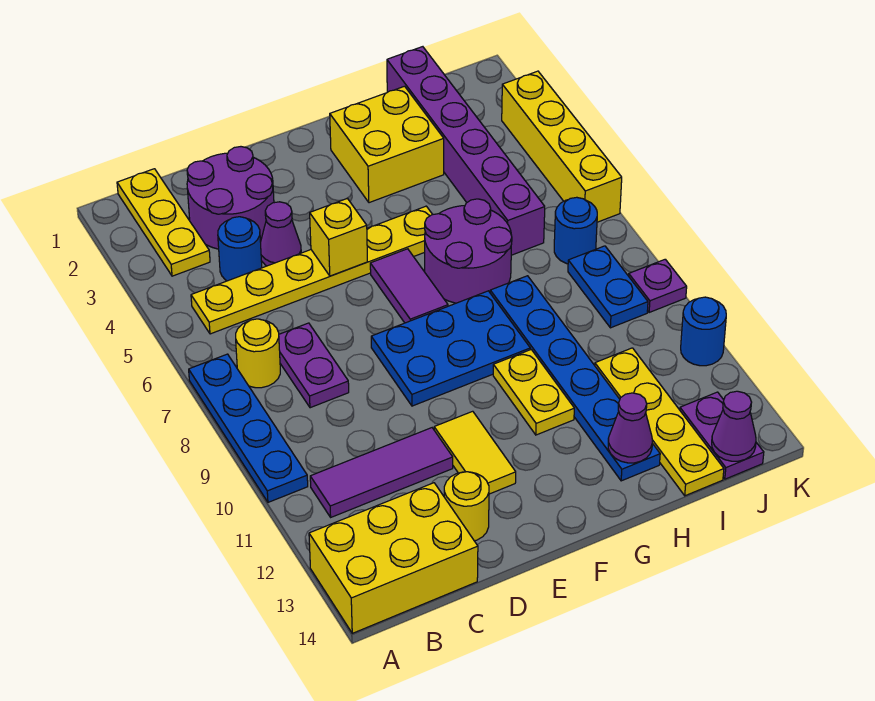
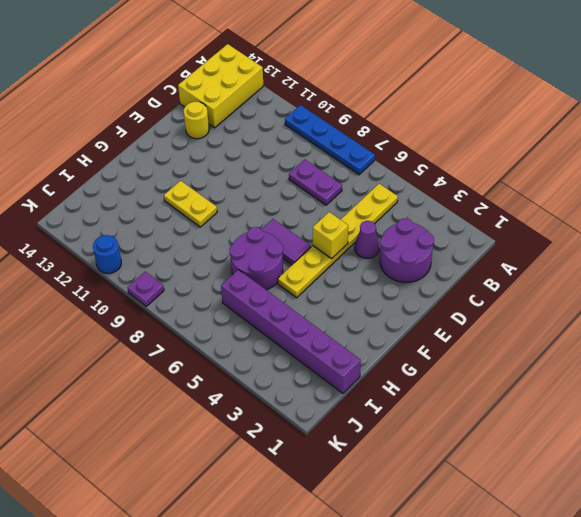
none -> yellow plate B1:B3 level 1
none -> yellow round brick B7 level 1
none -> purple tile B11:D11 level 1

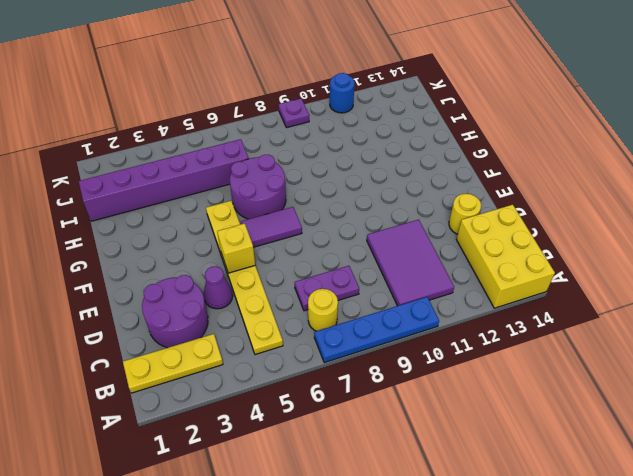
purple tile B10:D11 level 1 -> purple tile B11:D11 level 1
none -> blue round brick C4 level 1
none -> blue plate E8:G9 level 1
none -> yellow tile E11:E12 level 1

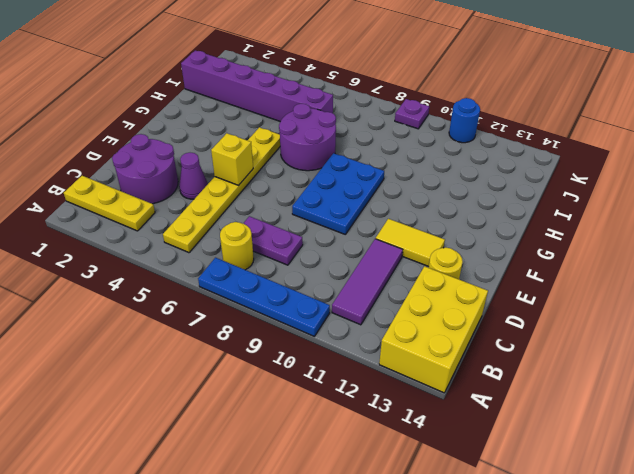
none -> blue round brick C4 level 1
none -> purple tile F6:F7 level 1
none -> yellow brick G2:H3 level 1

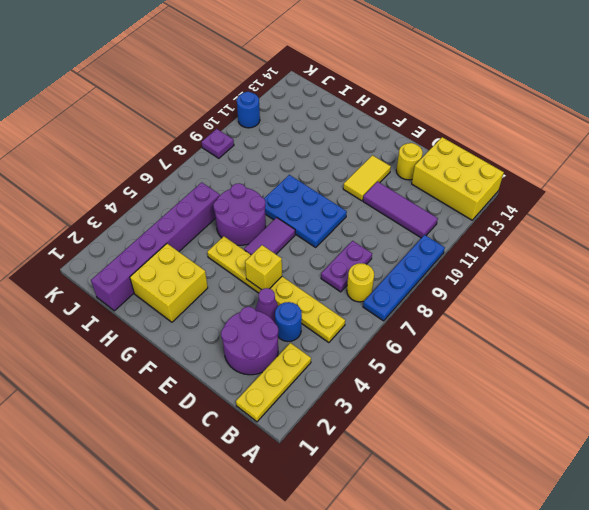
none -> yellow plate G10:G11 level 1
none -> blue plate H8:H13 level 1
none -> yellow plate I11:I14 level 1

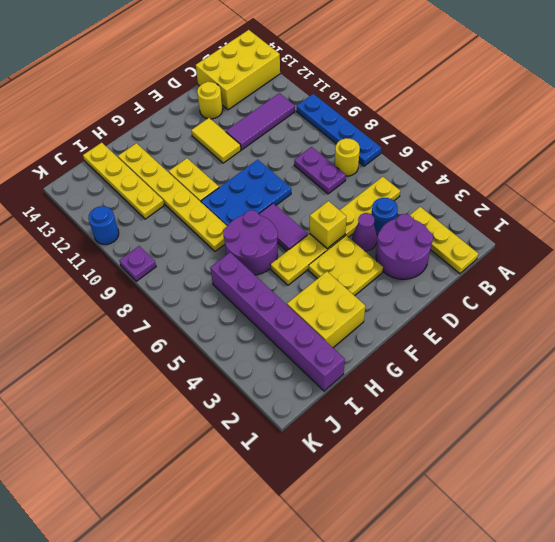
yellow plate E3:F4 level 1 -> none
yellow plate H8:H13 level 1 -> blue plate H8:H13 level 1
none -> blue round brick J7 level 1
none -> blue plate J8:J9 level 1
none -> purple plate J13:J14 level 1

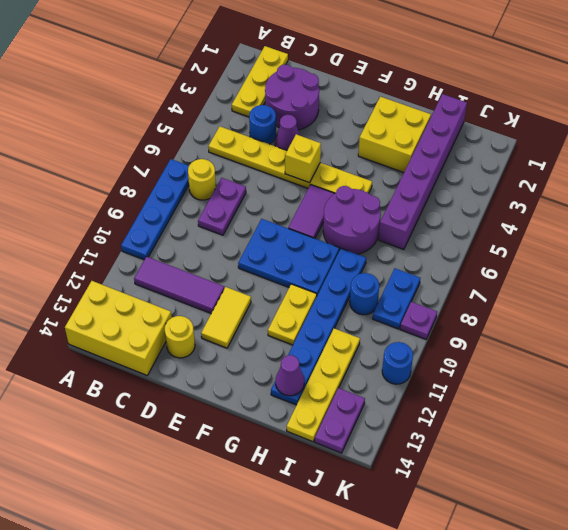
blue round brick I9 level 1 -> blue round brick J7 level 1
none -> yellow brick K3:K6 level 1
none -> purple cone J14 level 2

